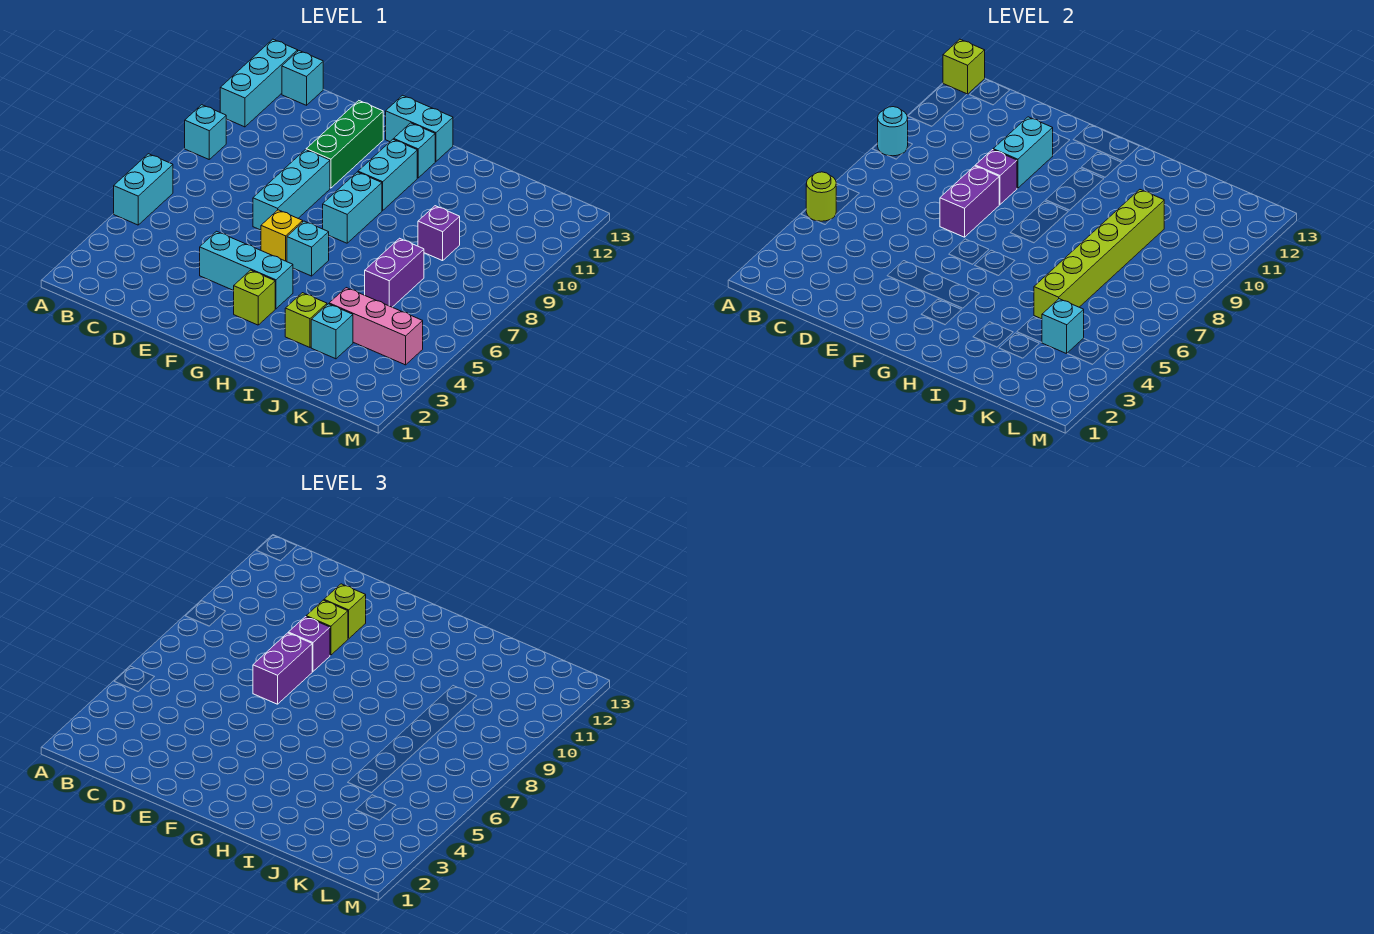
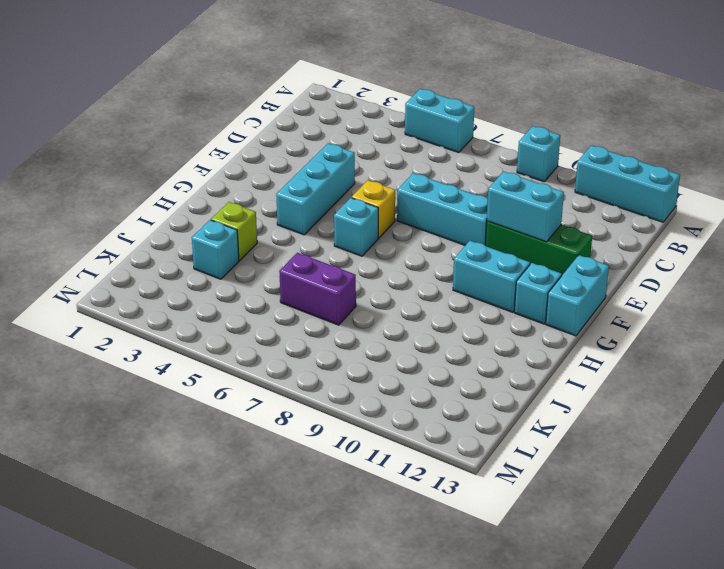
none -> cyan brick B13 level 1
none -> lime brick G3 level 1
none -> cyan brick G8:G9 level 1
none -> pink brick J4:L4 level 1

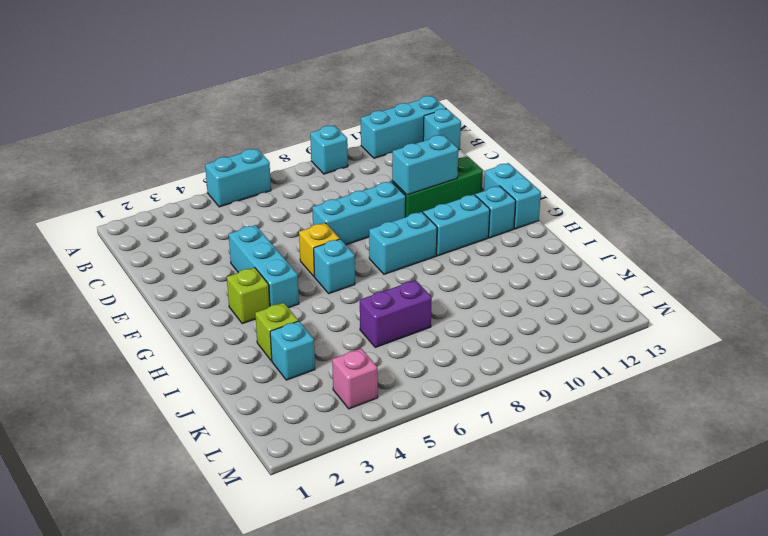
pink brick L4 level 1 -> pink brick J4:L4 level 1
none -> purple brick J9 level 1
none -> lime round brick A5 level 2
none -> cyan round brick A9 level 2
none -> lime brick A13 level 2

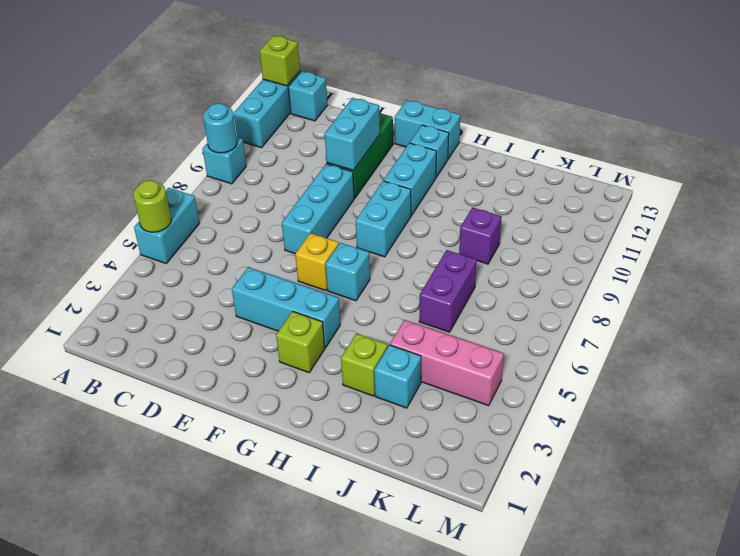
none -> purple brick E7:E8 level 2
none -> purple brick E9 level 2
none -> lime brick J5:J10 level 2
none -> cyan brick K4 level 2

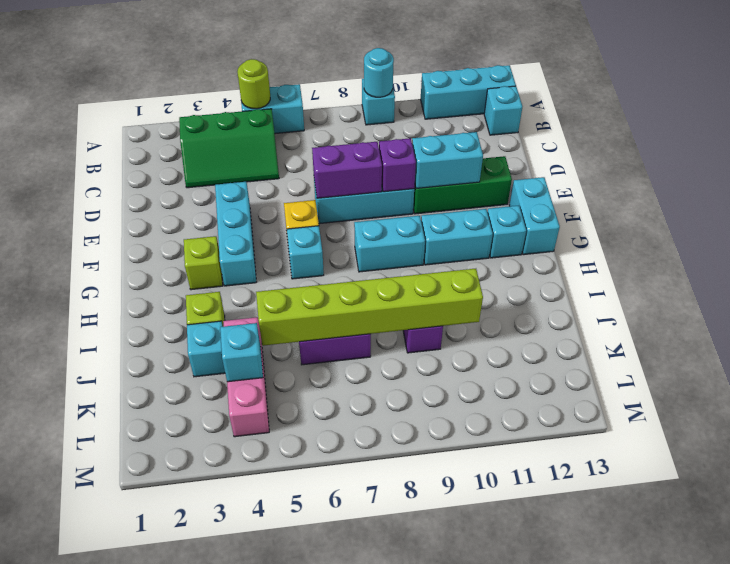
green slope B3:C5 level 1 top B -> none
none -> lime brick A13 level 2
none -> purple brick E7:E8 level 3
none -> purple brick E9 level 3
none -> lime brick E10 level 3

